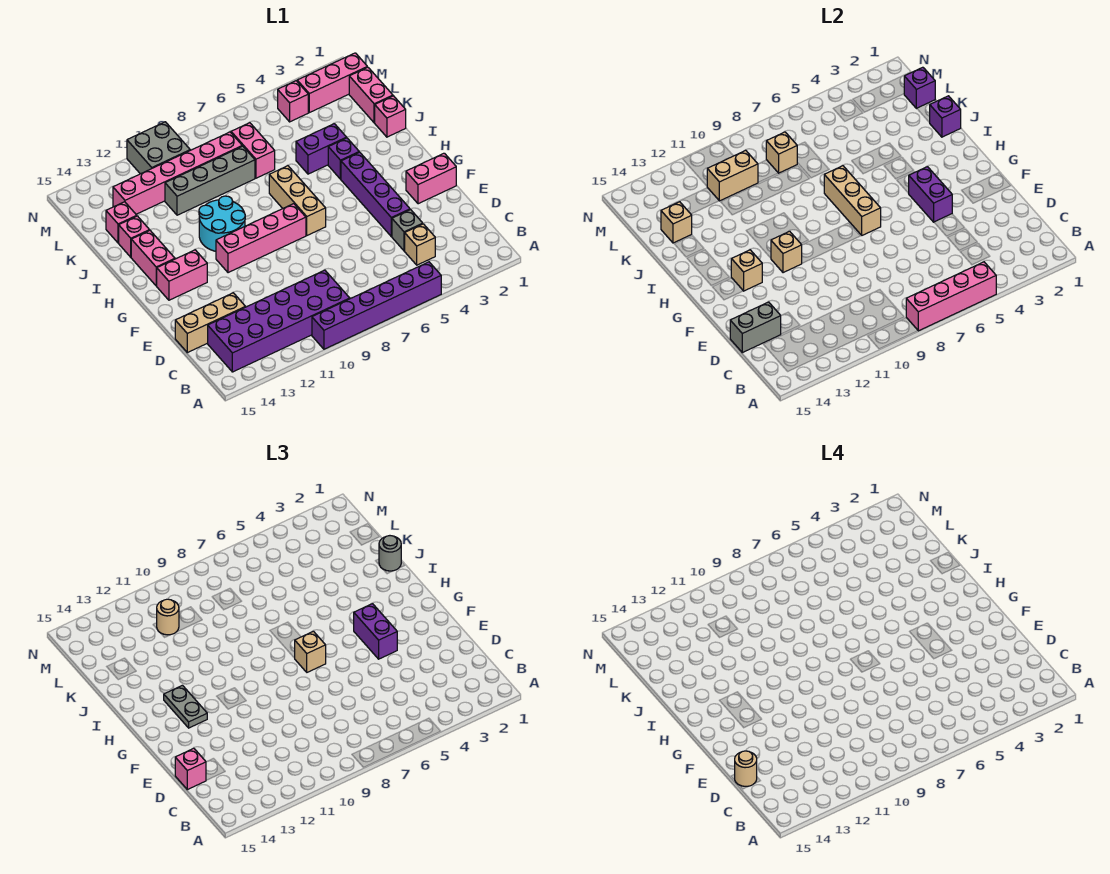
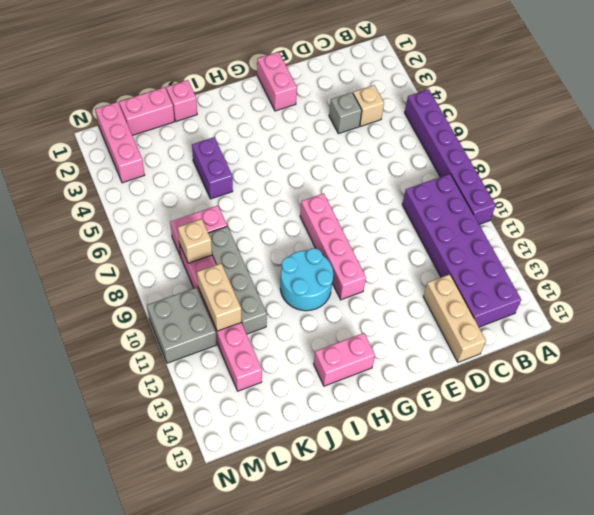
none -> purple brick E4:H4 level 1
none -> tan brick G7:I7 level 1
none -> pink brick G13:G14 level 1
none -> purple brick I4 level 1

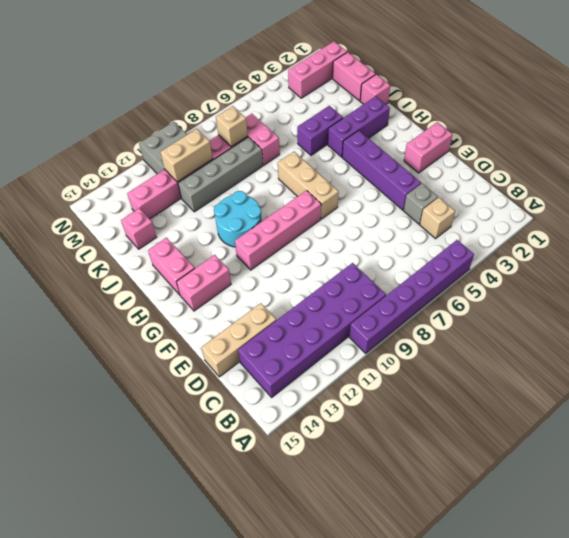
purple brick I2:I4 level 1 -> purple brick I4 level 1
none -> pink brick J14 level 1
none -> pink brick M4 level 1
none -> pink brick A5:A8 level 2
none -> grey brick D14:D15 level 2

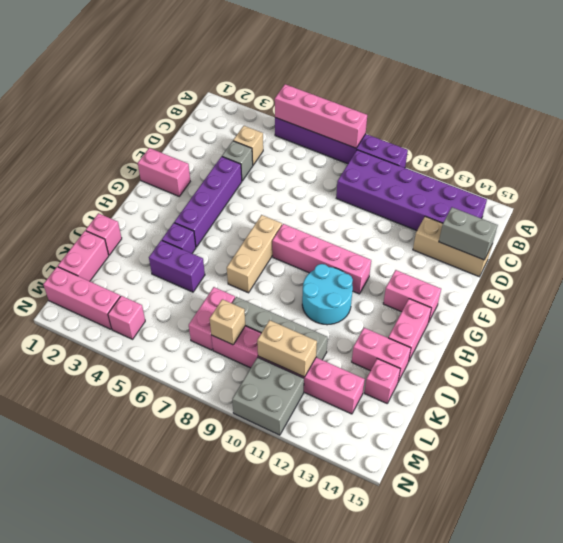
pink brick J13:J14 level 1 -> pink brick J14 level 1
none -> purple brick F4:G4 level 2
none -> tan brick G7:I7 level 2
none -> tan brick G11 level 2
none -> tan brick G13 level 2

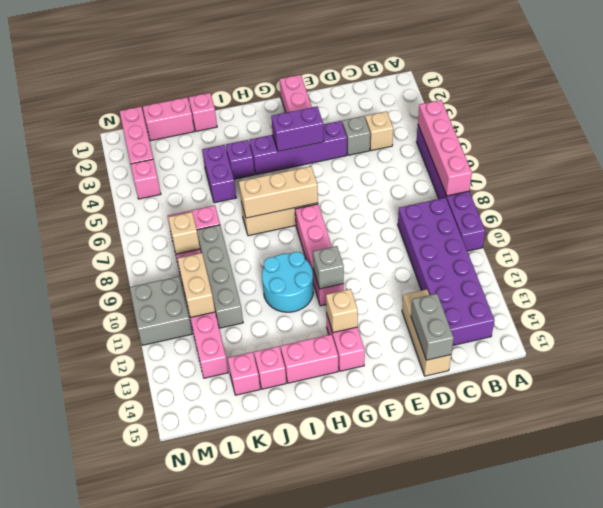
grey brick G11 level 2 -> tan brick G11 level 2
none -> purple brick J1 level 2
none -> tan brick K14 level 2
none -> purple brick L1 level 2
none -> pink brick D15 level 3

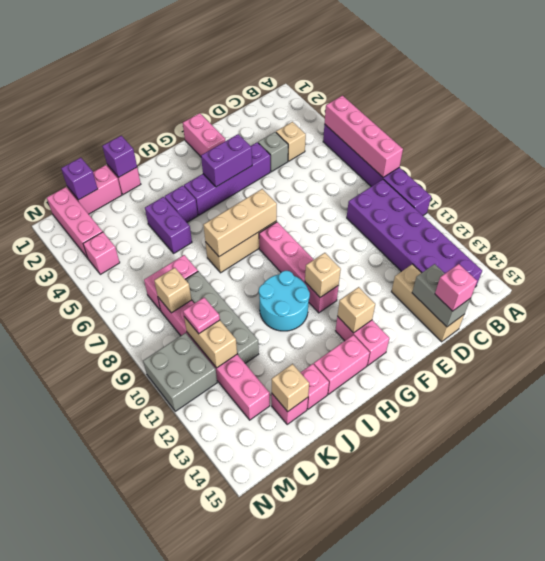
pink plate L10 level 3 -> none
none -> purple brick F4:G4 level 3
none -> tan brick G7 level 3
none -> grey plate G13:H13 level 3
none -> grey round brick J1 level 3

